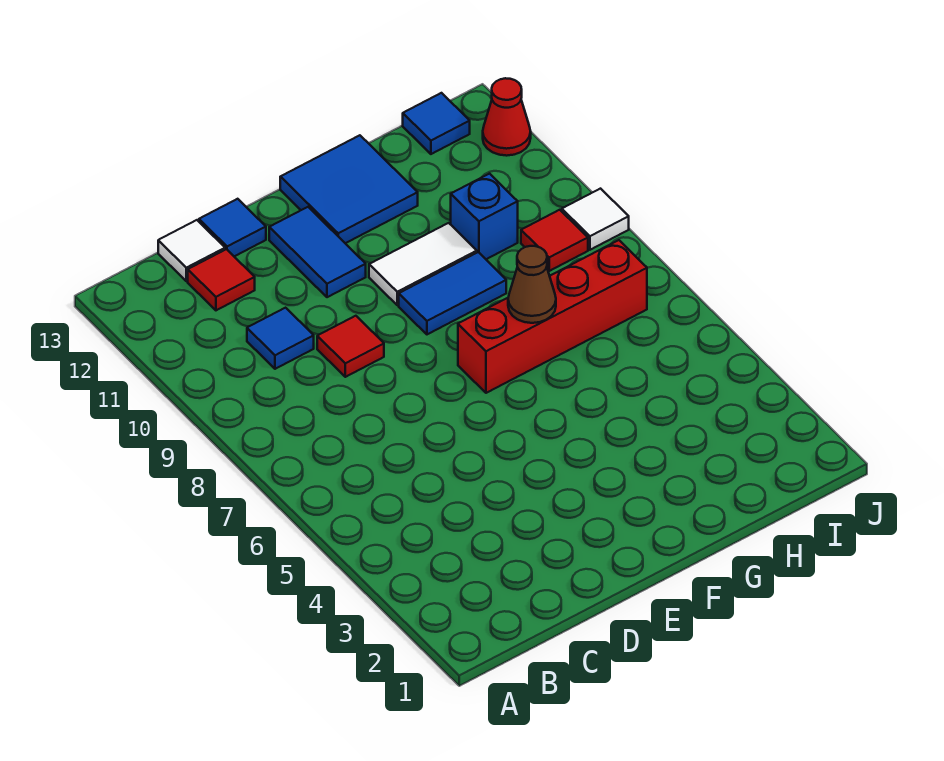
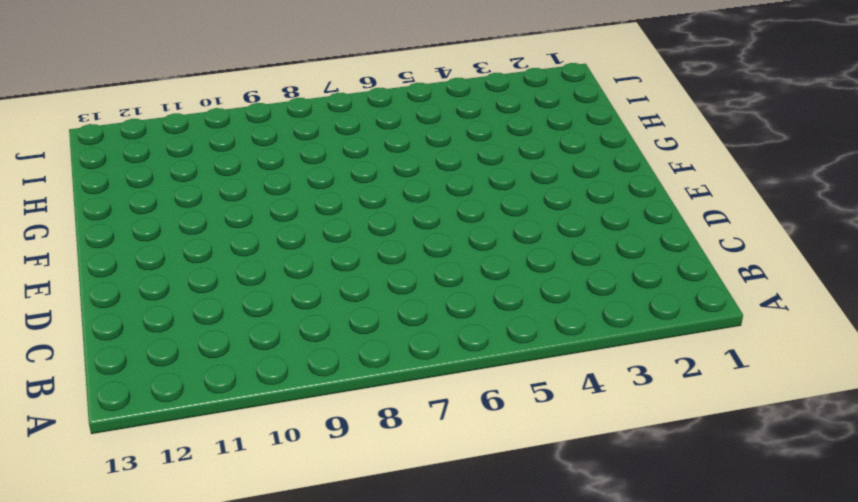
none -> blue tile C10 level 1
none -> red tile C12 level 1
none -> white tile C13 level 1

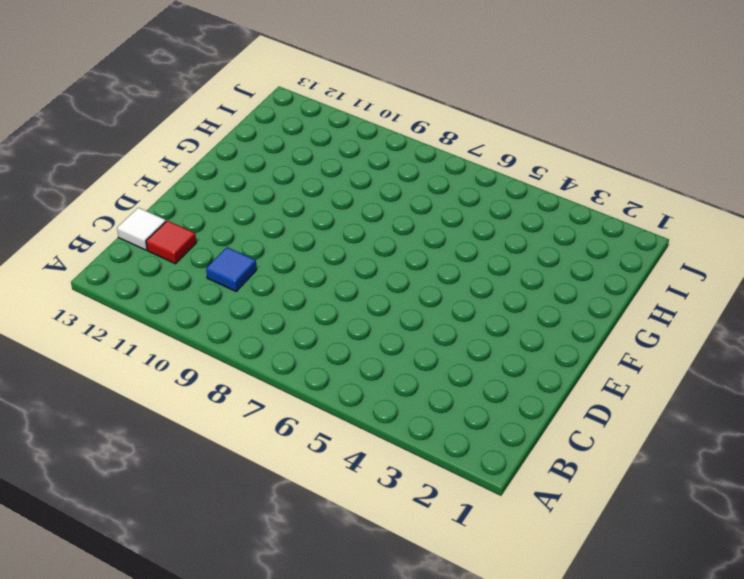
none -> red tile D9 level 1
none -> blue tile D13 level 1
none -> blue tile E11:E12 level 1

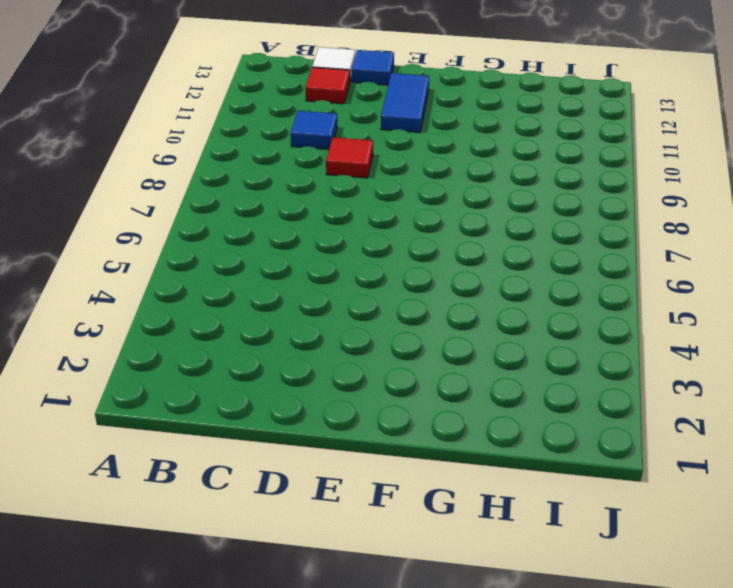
none -> red brick F7:I7 level 1
none -> blue tile F9:G9 level 1
none -> white tile F10:G10 level 1

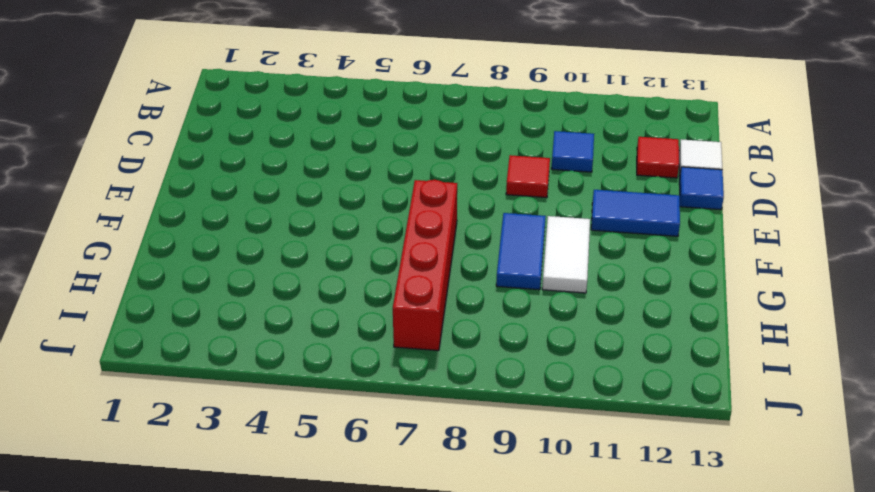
none -> blue tile F12:G13 level 1
none -> blue brick H10 level 1
none -> red tile I9 level 1

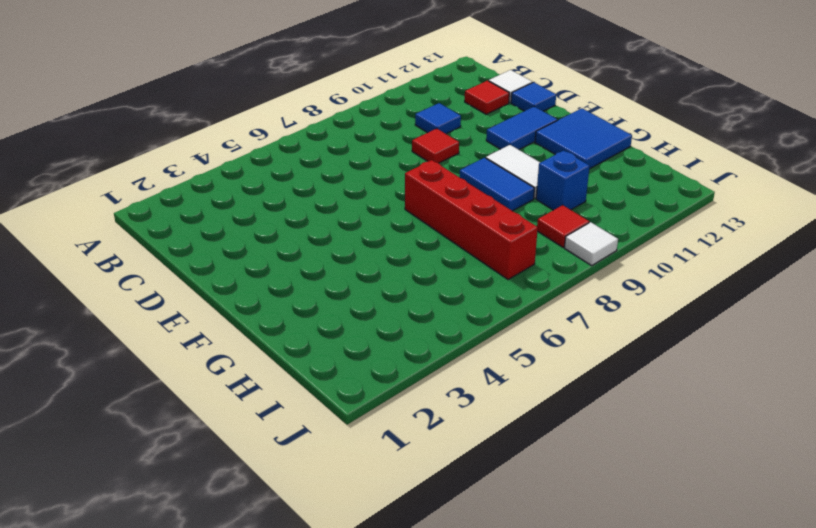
none -> blue tile I13 level 1
none -> red cone J12 level 1
none -> brown cone G7 level 2

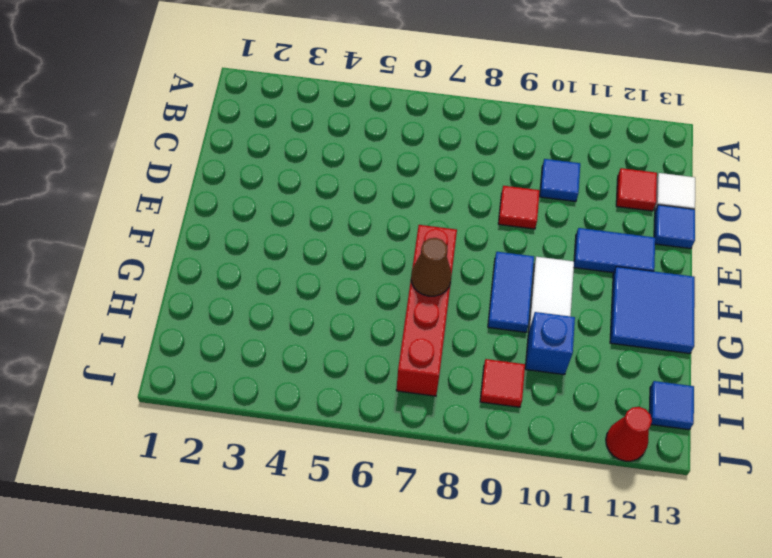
none -> white tile J9 level 1

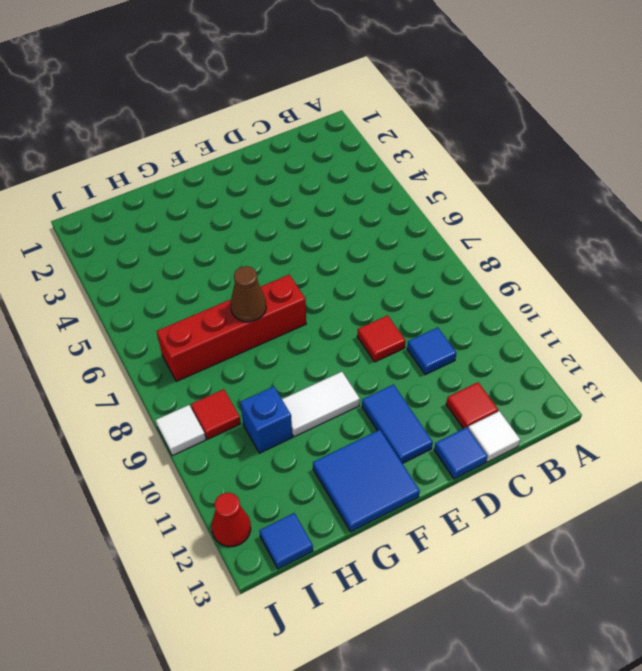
none -> blue tile F9:G9 level 1

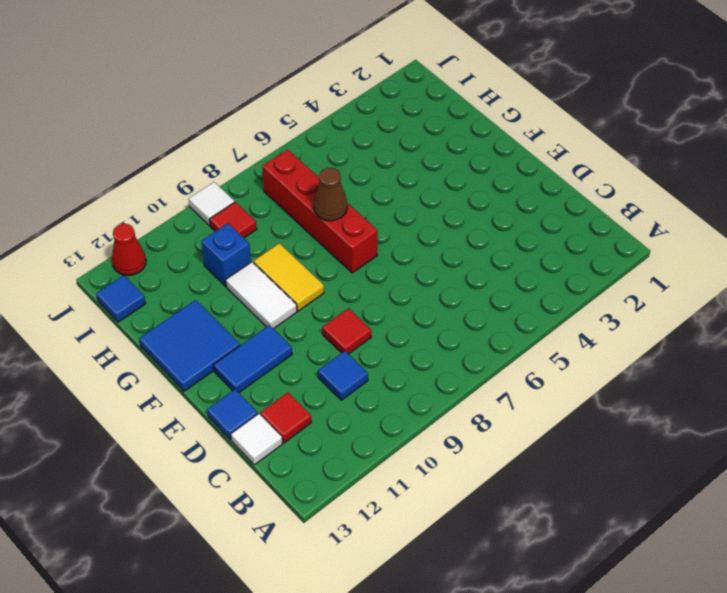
yellow tile F9:G9 level 1 -> blue tile F9:G9 level 1

